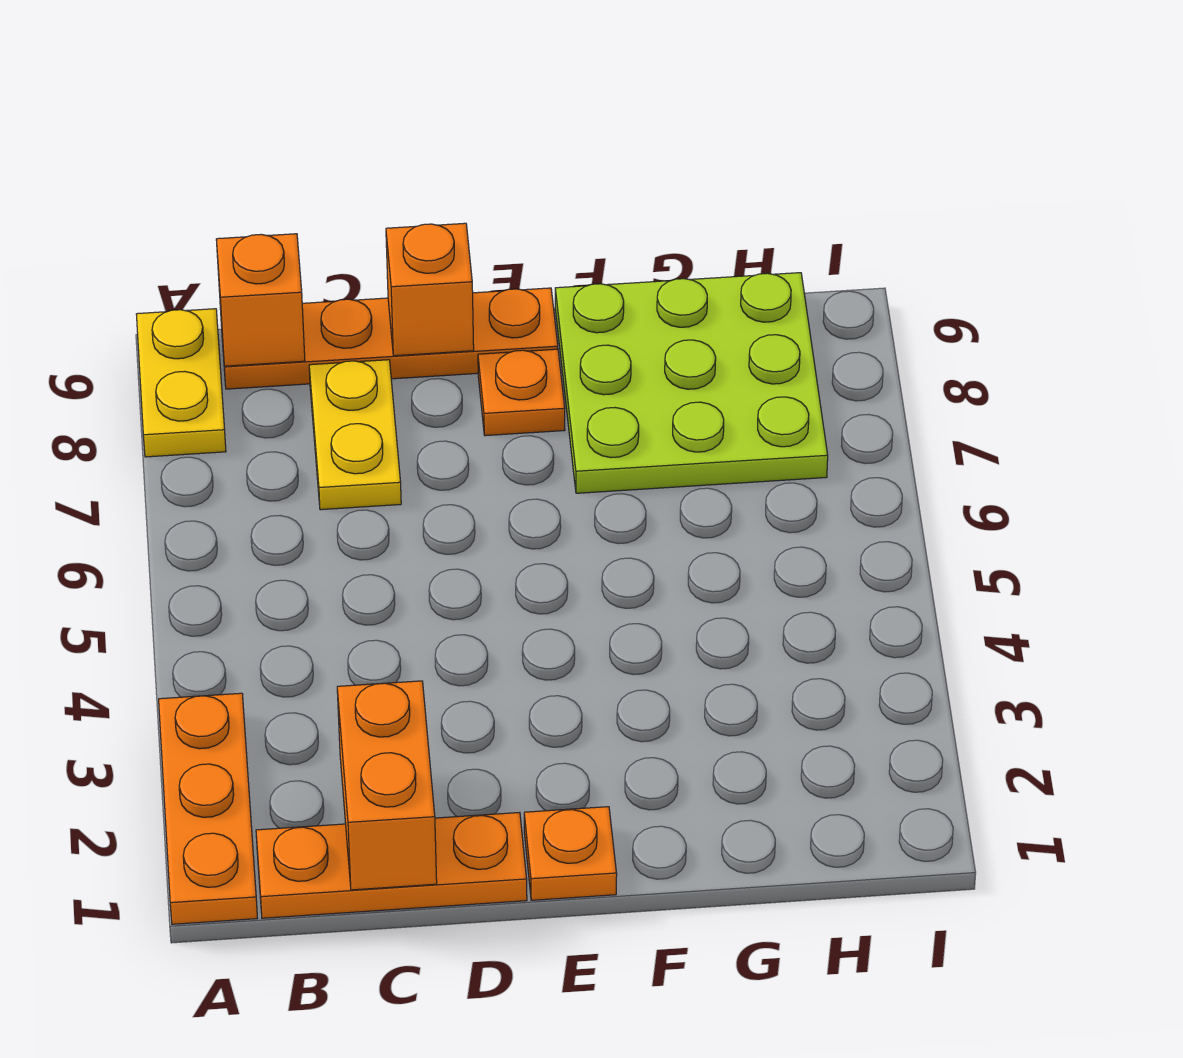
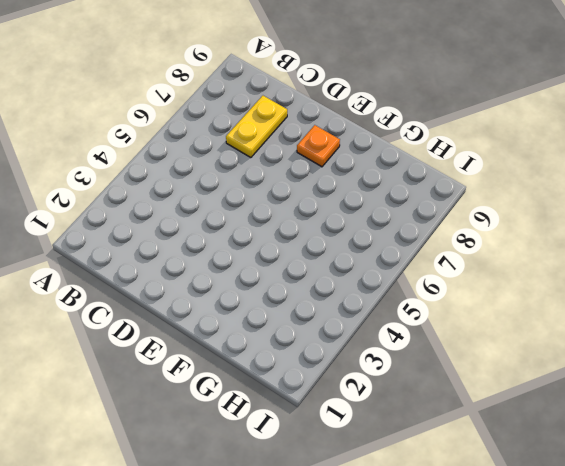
none -> orange plate A1:A3 level 1
none -> yellow plate A8:A9 level 1

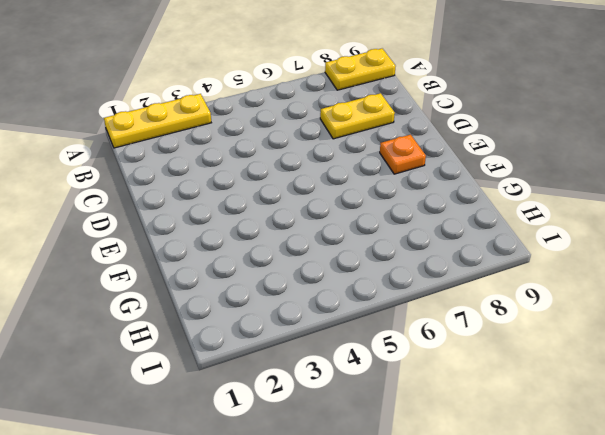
yellow plate A1:A3 level 1 -> orange plate A1:A3 level 1
none -> orange plate B1:D1 level 1
none -> orange plate B9:E9 level 1

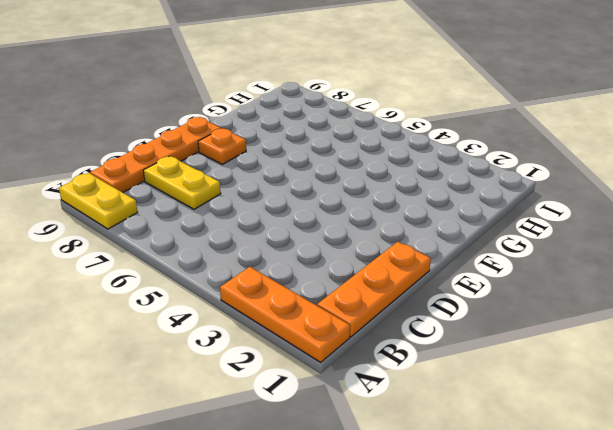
none -> orange plate E1 level 1
none -> lime plate F7:H9 level 1

